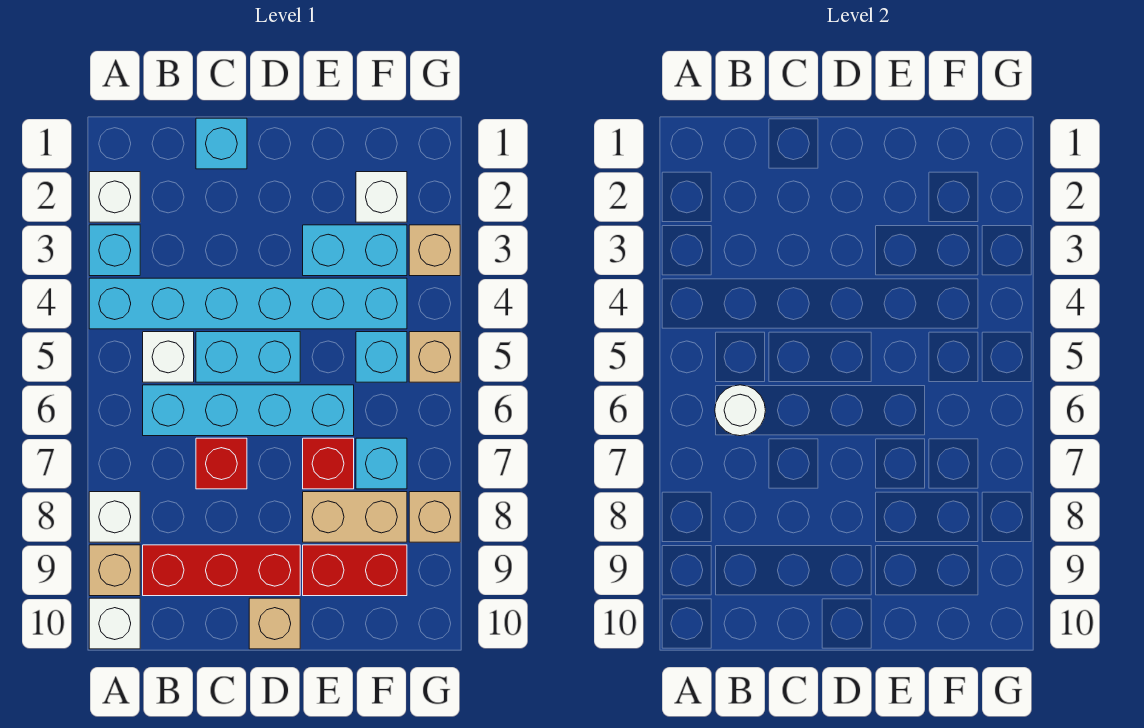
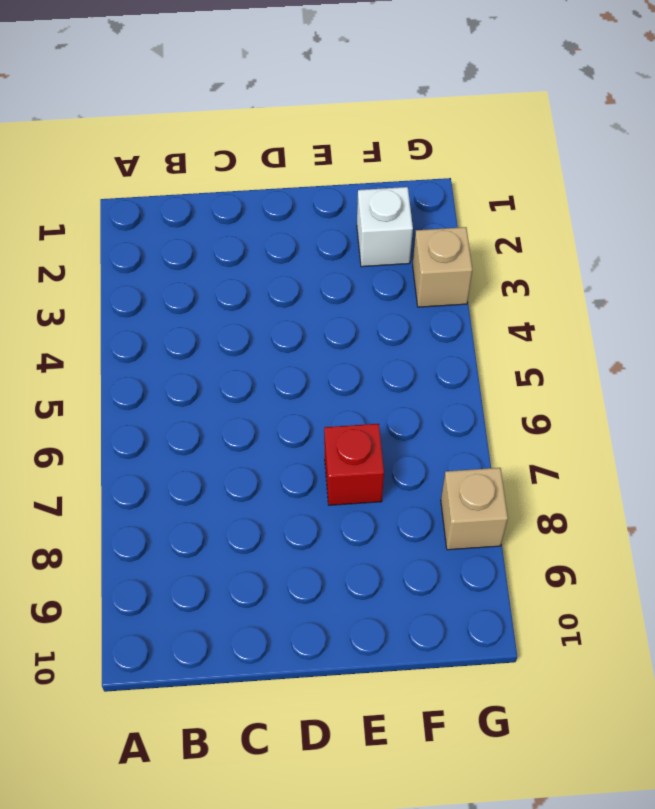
none -> white brick A2 level 1
none -> cyan brick A3 level 1
none -> cyan brick A4:F4 level 1

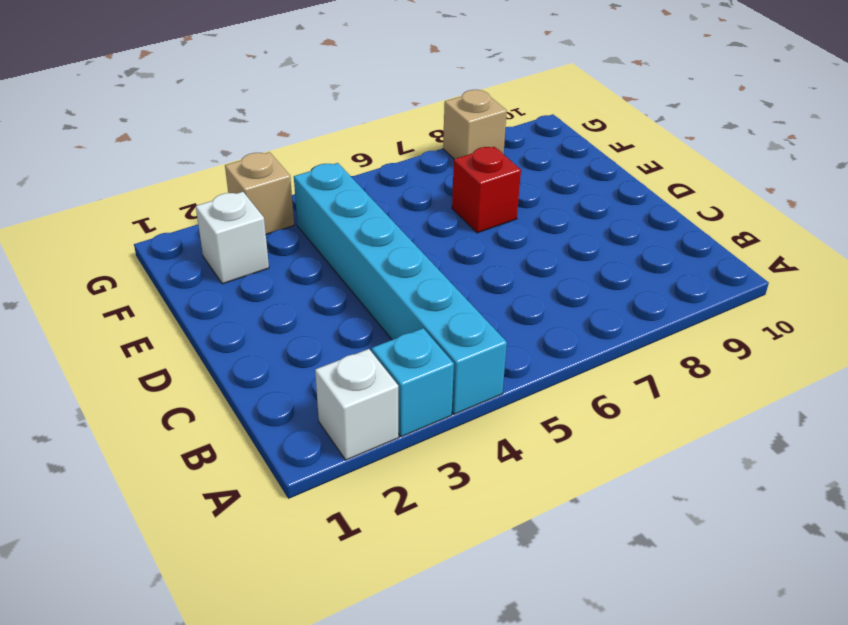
none -> white brick A8 level 1
none -> tan brick A9 level 1
none -> white brick A10 level 1

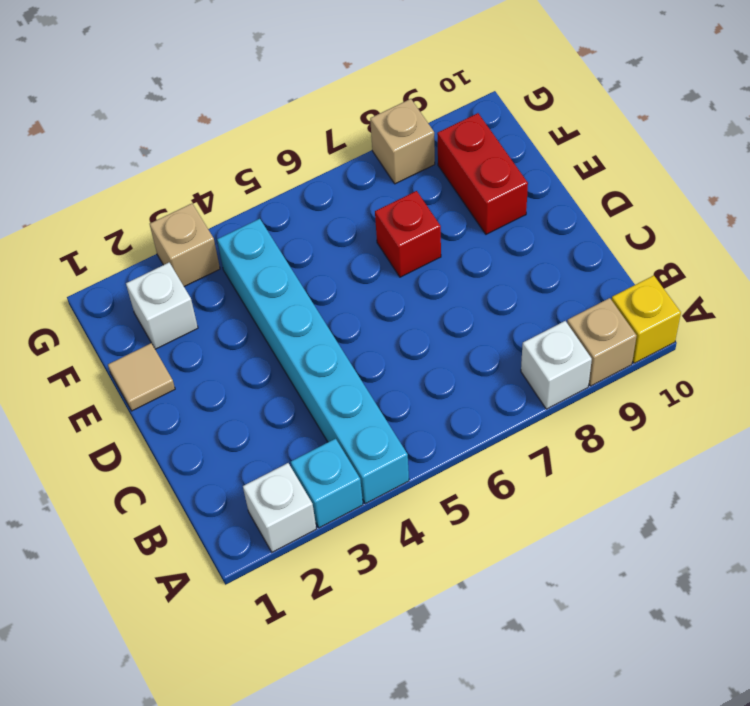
yellow brick A10 level 1 -> white brick A10 level 1
tan tile E1 level 1 -> none
none -> white brick B5 level 1
none -> cyan brick B6:E6 level 1
none -> red brick B9:D9 level 1

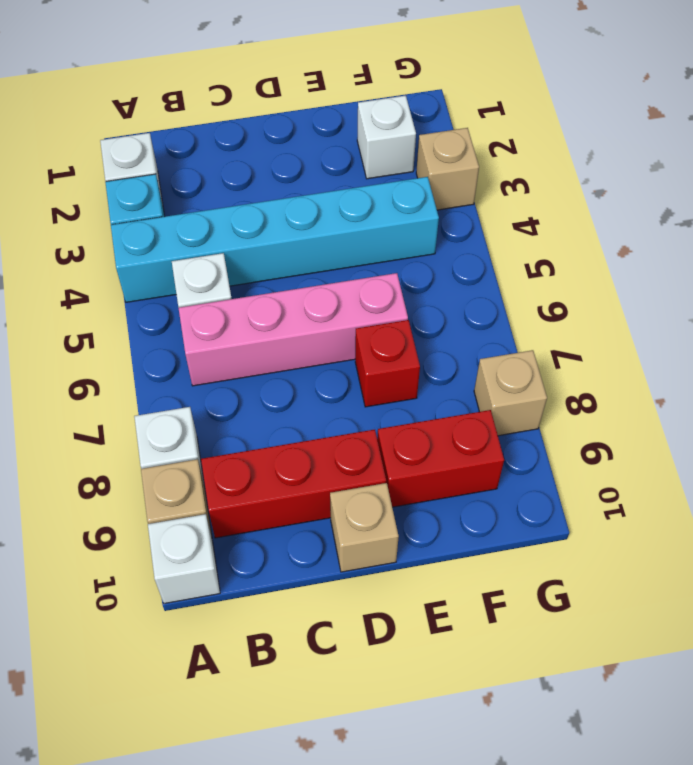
pink brick B6:E6 level 1 -> cyan brick B6:E6 level 1
none -> cyan brick C1 level 1
none -> cyan brick C5:D5 level 1
none -> red brick C7 level 1

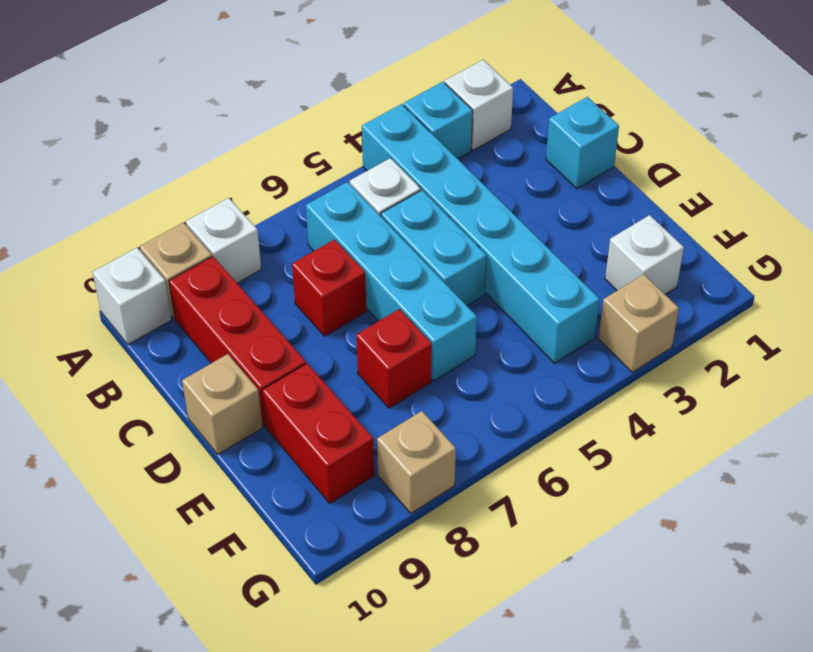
none -> cyan brick E3:F3 level 1
none -> tan brick E8:F8 level 1
none -> cyan brick F5 level 1

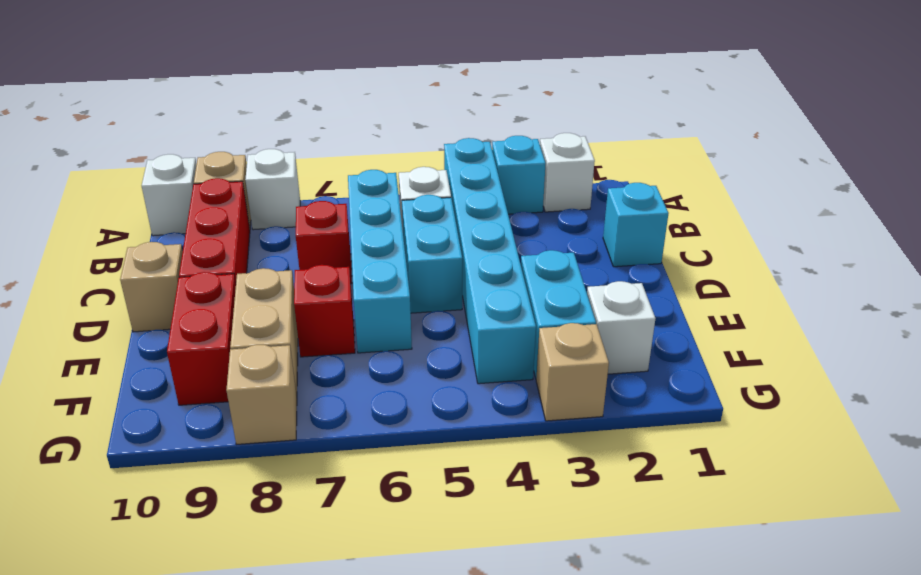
none -> cyan brick F5 level 1
none -> cyan brick F7 level 1
none -> tan brick G5 level 1

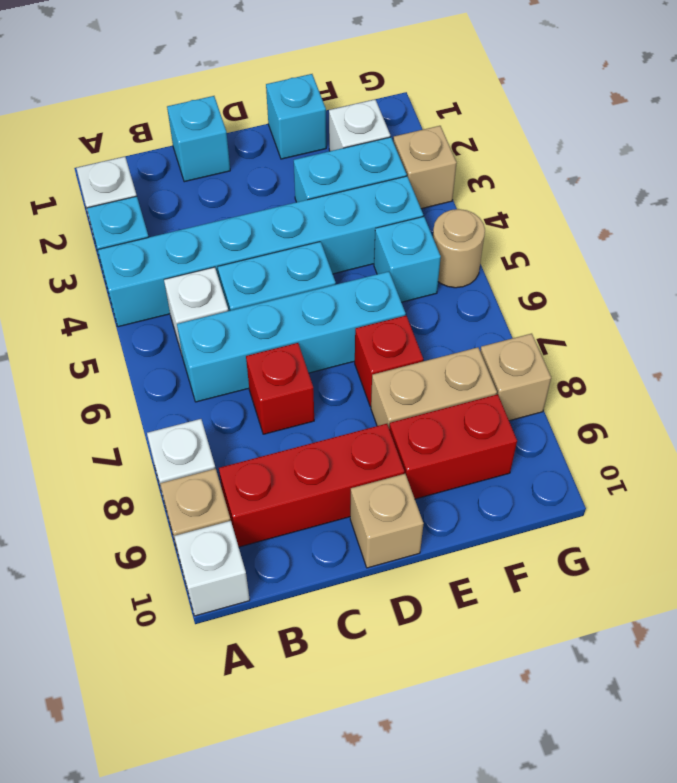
cyan brick E1 level 1 -> cyan brick F7 level 1
tan round brick G5 level 1 -> tan brick G5 level 1
none -> white round brick B6 level 2

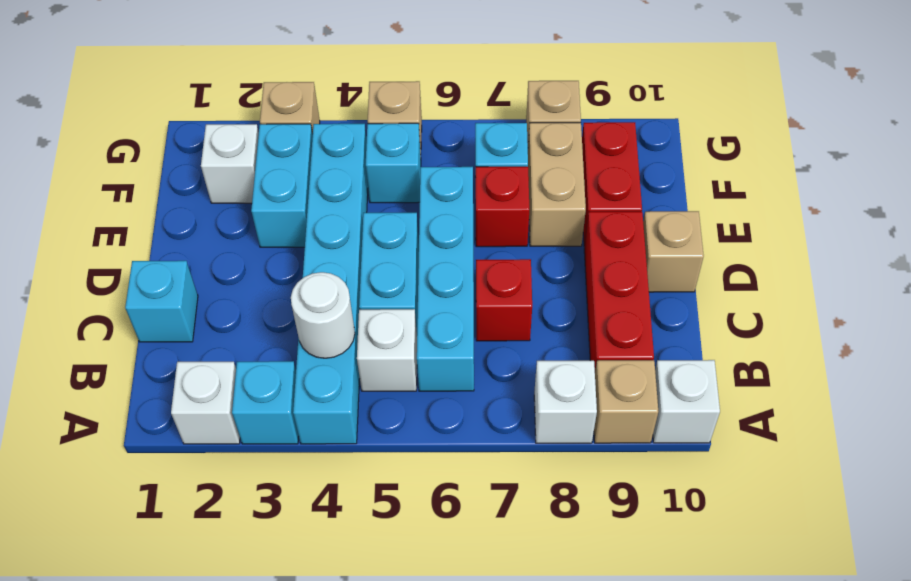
white round brick B4 level 2 -> white round brick B6 level 2

